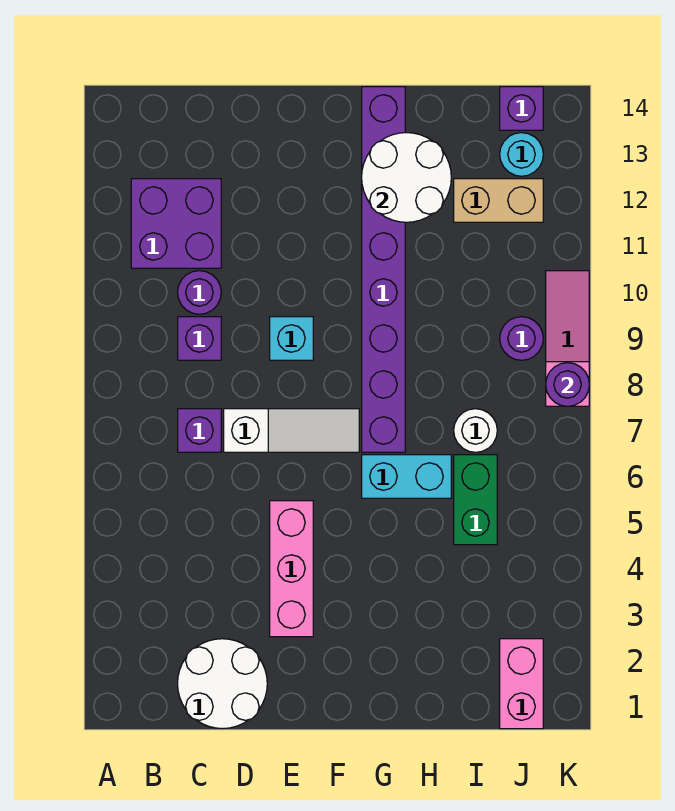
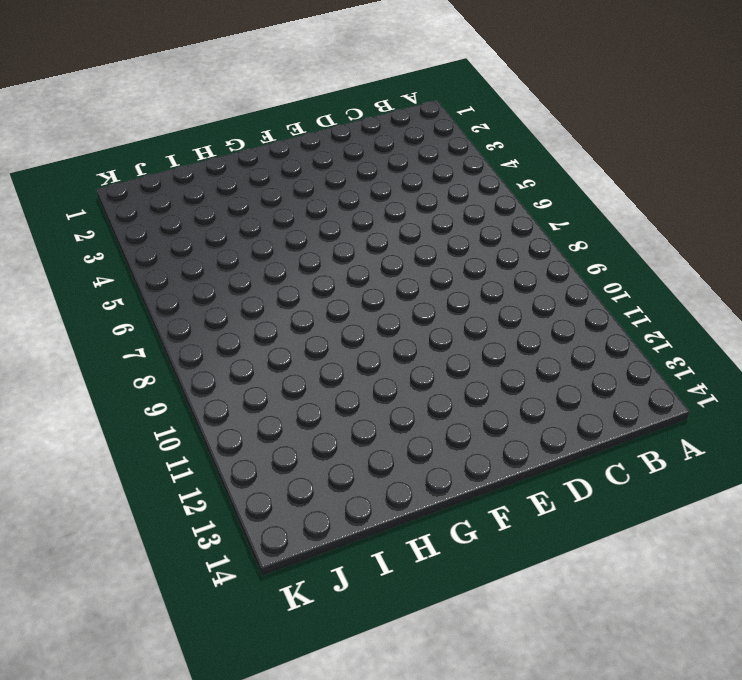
none -> purple brick B11:C12 level 1
none -> white round brick C1:D2 level 1
none -> purple brick C7 level 1

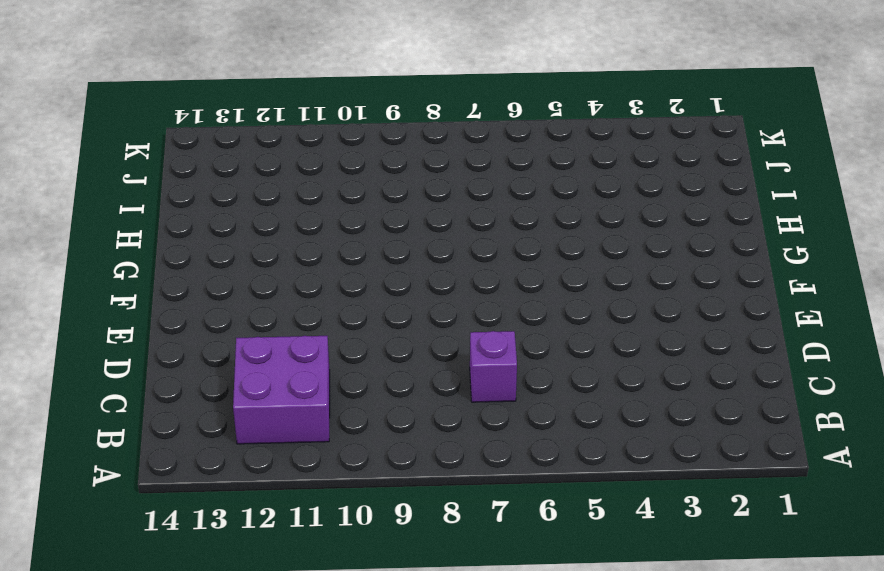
none -> white round brick C1:D2 level 1
none -> purple brick C9 level 1
none -> purple round brick C10 level 1

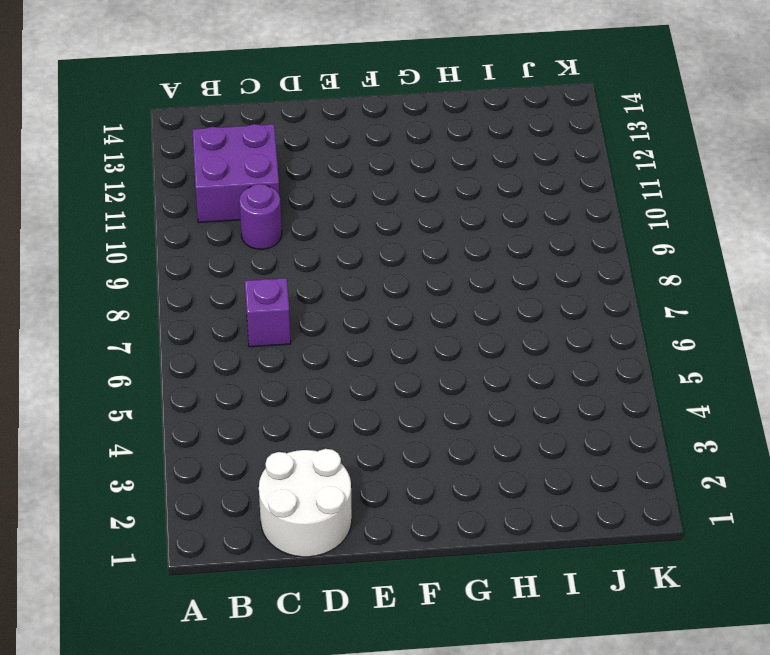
none -> purple brick C9 level 1
none -> white slope D7:F7 level 1 top D
none -> pink brick E3:E5 level 1

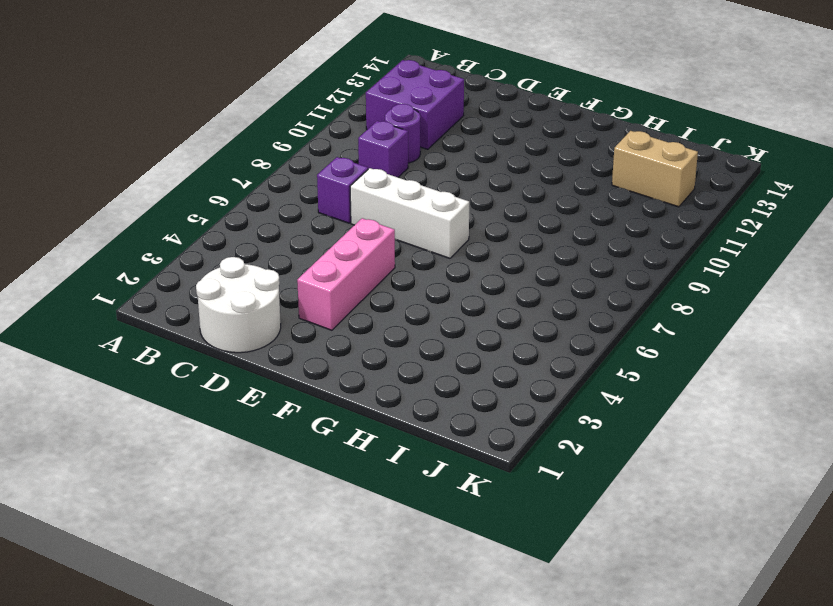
white brick D7:F7 level 1 -> white slope D7:F7 level 1 top D
none -> cyan brick E9 level 1
none -> cyan brick G6:H6 level 1
none -> purple brick G7:G14 level 1

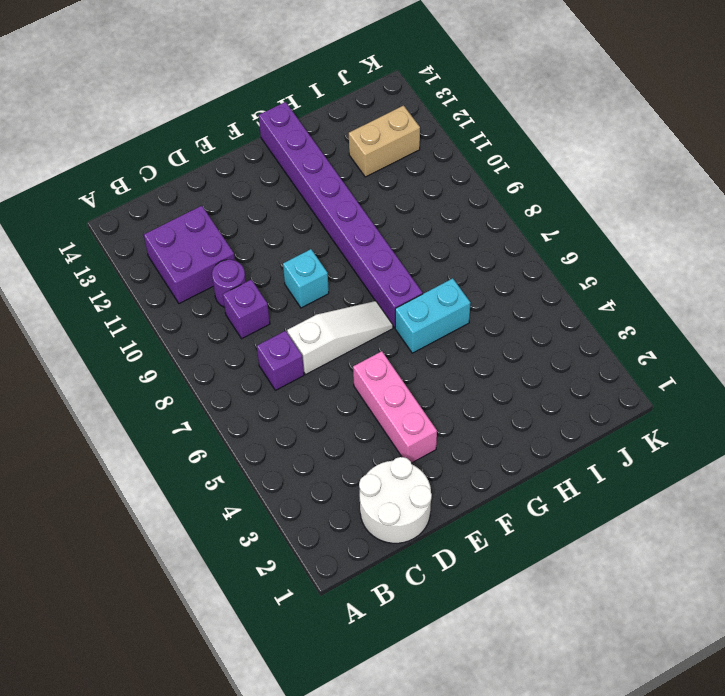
none -> green brick I5:I6 level 1
none -> white round brick I7 level 1
none -> pink brick J1:J2 level 1

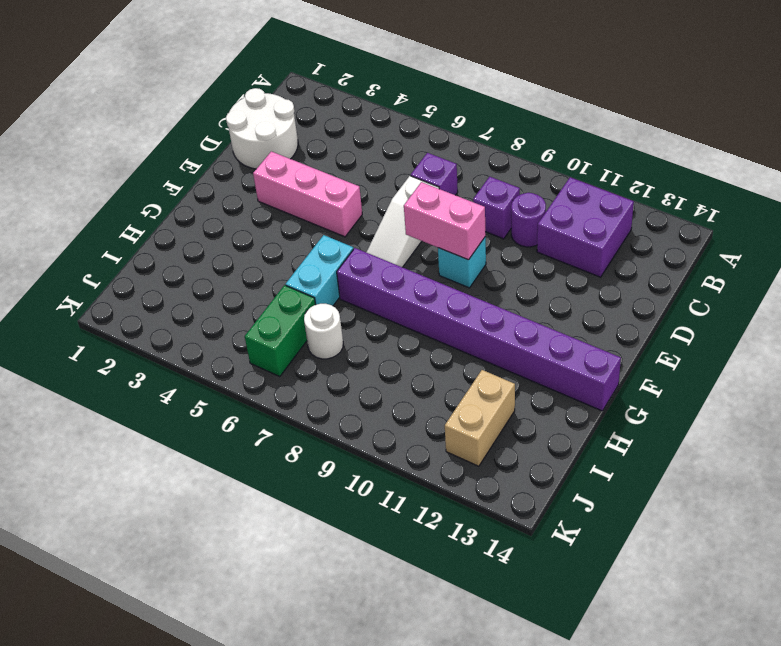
pink brick E8:E9 level 2 -> pink brick J1:J2 level 1
green brick I6:J6 level 1 -> green brick I5:I6 level 1
none -> purple round brick J9 level 1
none -> cyan round brick J13 level 1
none -> purple brick J14 level 1

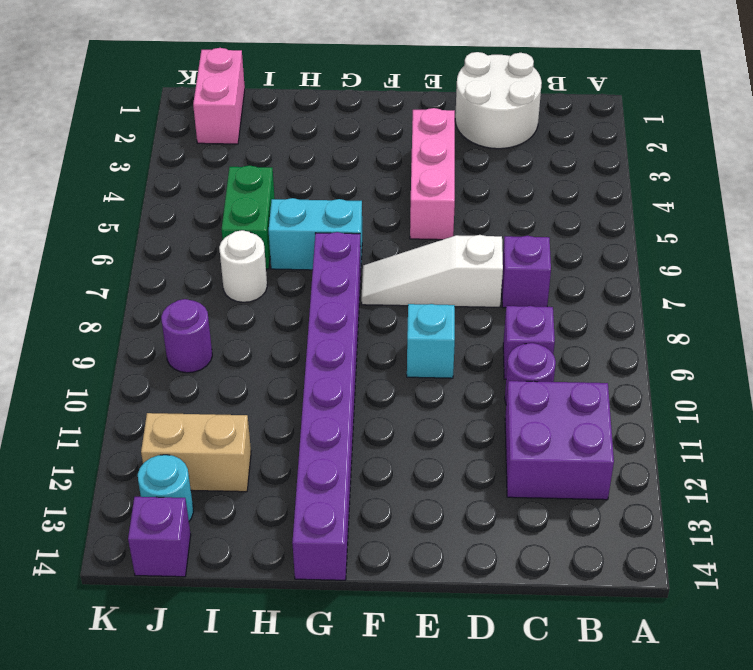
none -> pink slope K8:K10 level 1 top 8
none -> white round brick G12:H13 level 2
none -> purple round brick K8 level 2

